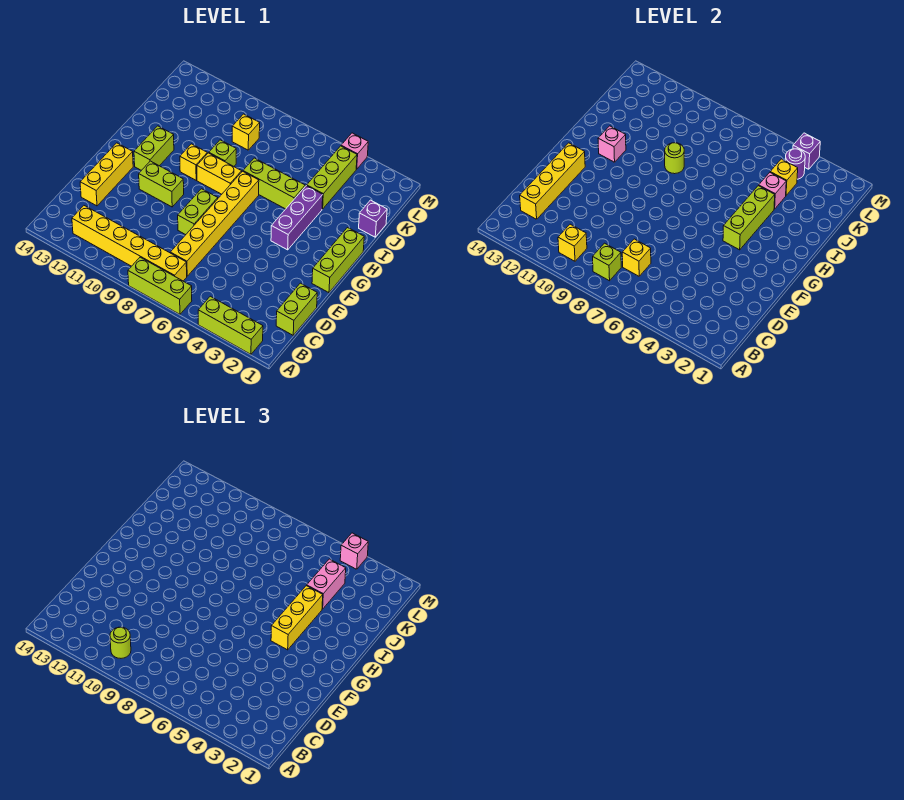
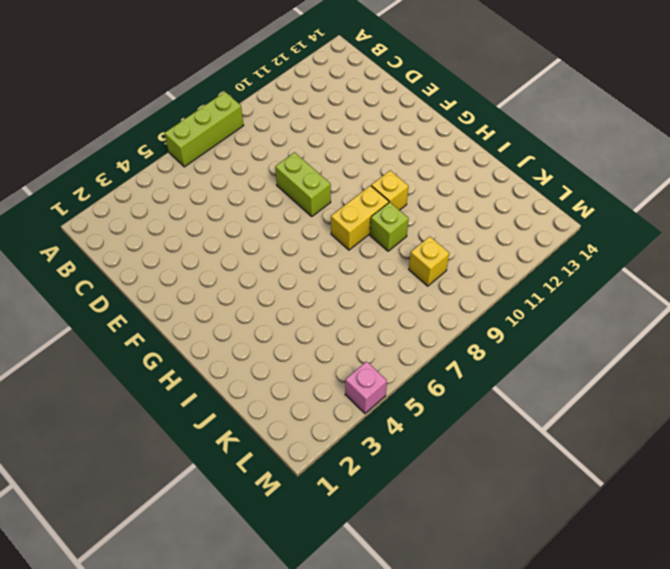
none -> lime brick A2:A4 level 1
none -> yellow brick B7:B12 level 1
none -> lime brick C1:D1 level 1
none -> yellow brick C7:H7 level 1

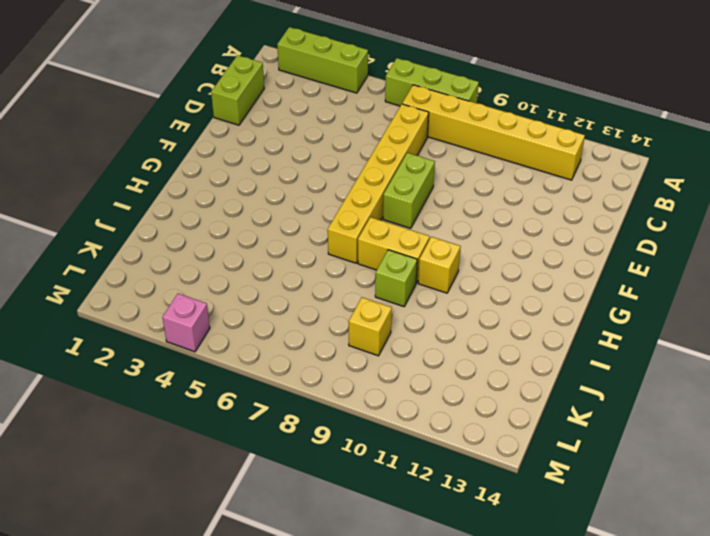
none -> yellow brick D13:F13 level 1
none -> lime brick F1:H1 level 1
none -> lime brick F10:F11 level 1
none -> purple brick G4:I4 level 1

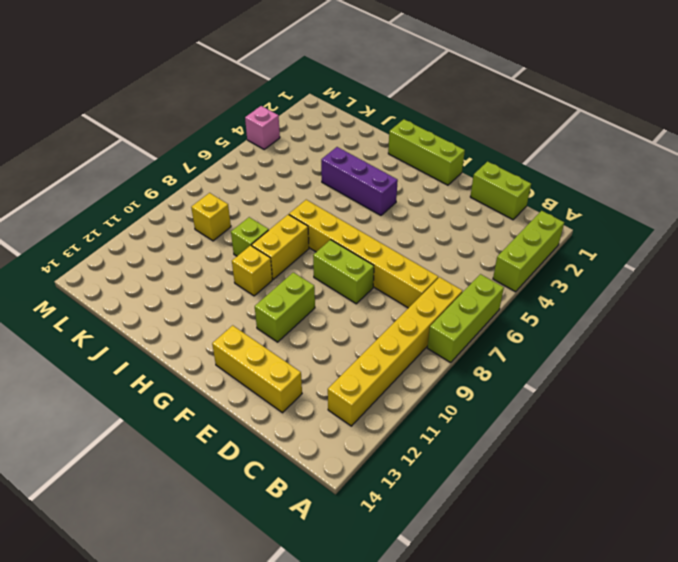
none -> lime brick G12:H12 level 1
none -> lime brick I5:I7 level 1
none -> purple brick J1 level 1
none -> lime brick J4:L4 level 1

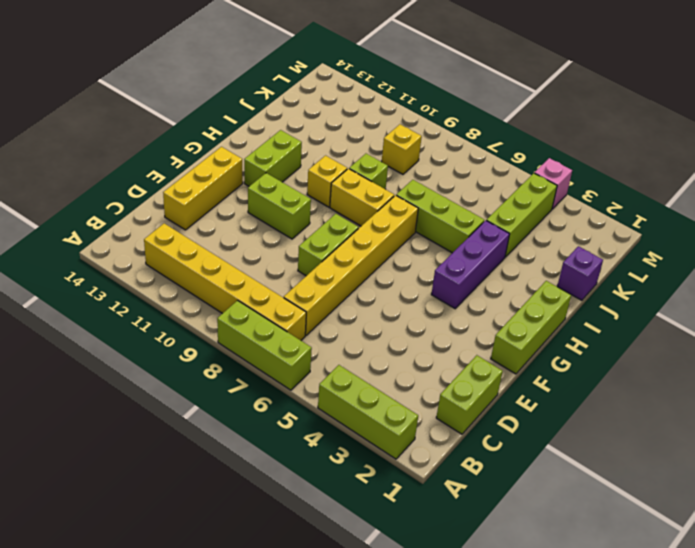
none -> lime brick B8 level 2
none -> yellow brick B10 level 2
none -> yellow brick C7 level 2
none -> yellow brick C13:F13 level 2

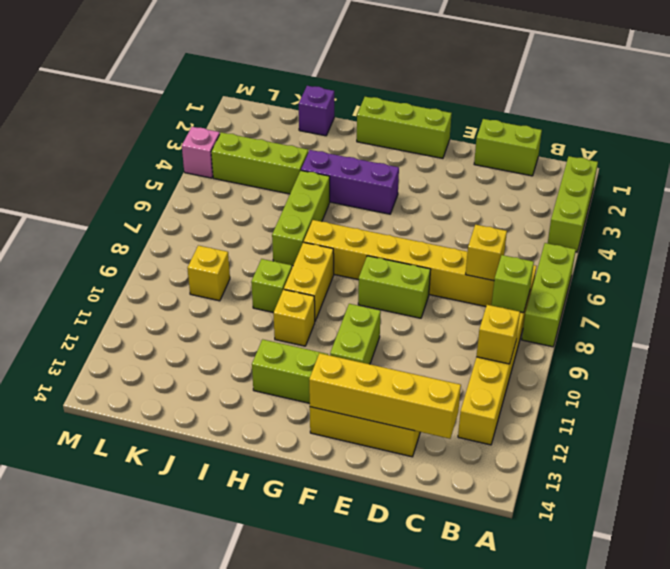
none -> lime brick G4:I4 level 2
none -> pink brick H12 level 2
none -> lime round brick I9 level 2
none -> pink brick J4 level 2

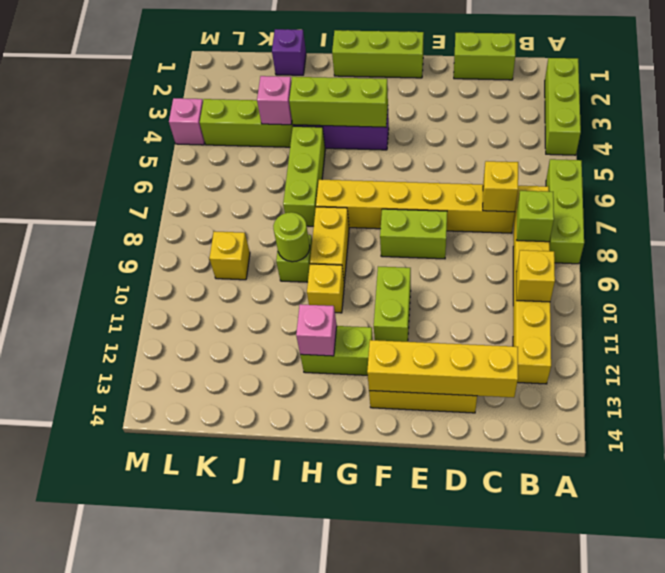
none -> yellow brick K4 level 2
none -> purple round brick L4 level 2
none -> purple brick M4 level 2
none -> lime round brick B10 level 3

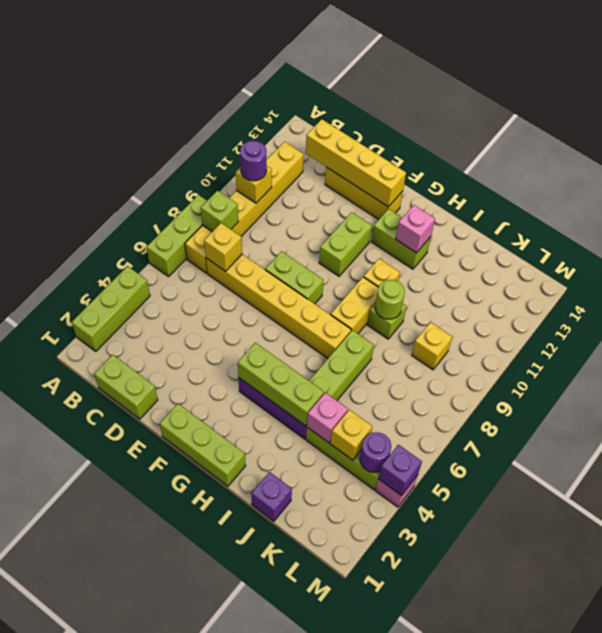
purple round brick B10 level 3 -> lime round brick B10 level 3
none -> yellow brick G4:I4 level 3
none -> pink brick J4:K4 level 3
none -> pink brick M4 level 3

